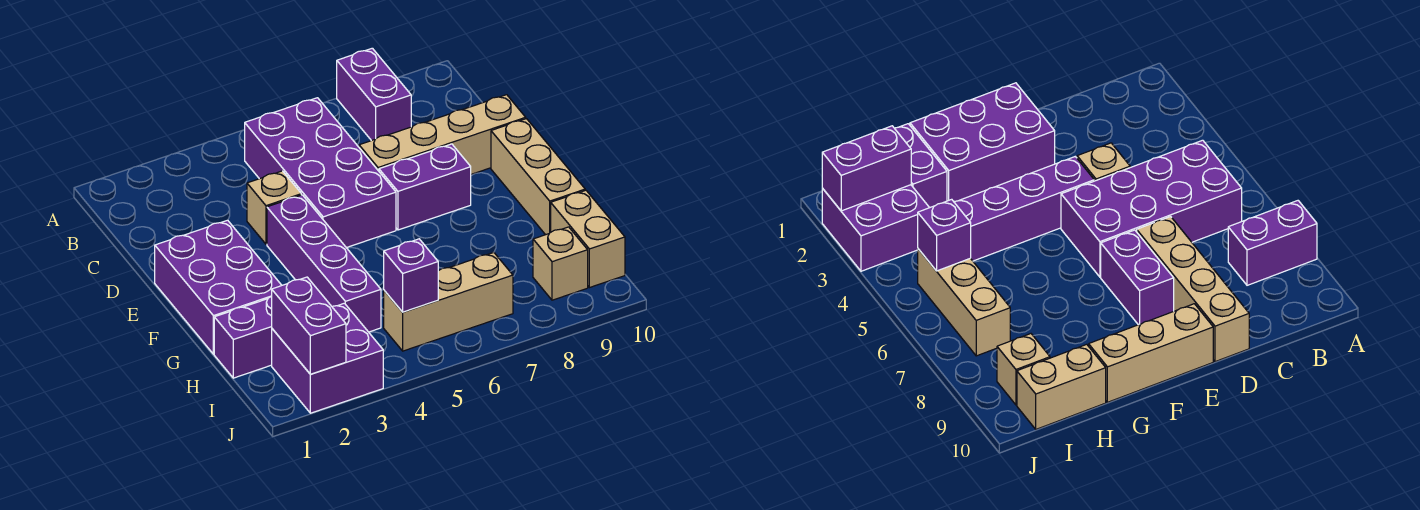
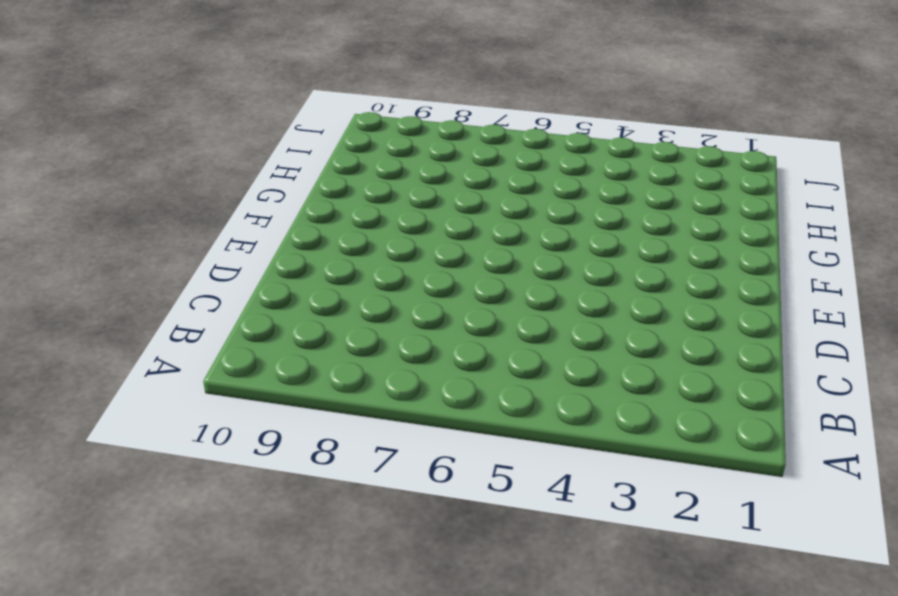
none -> purple brick A8:B8 level 1
none -> purple brick B5:E6 level 1
none -> tan brick D4 level 1

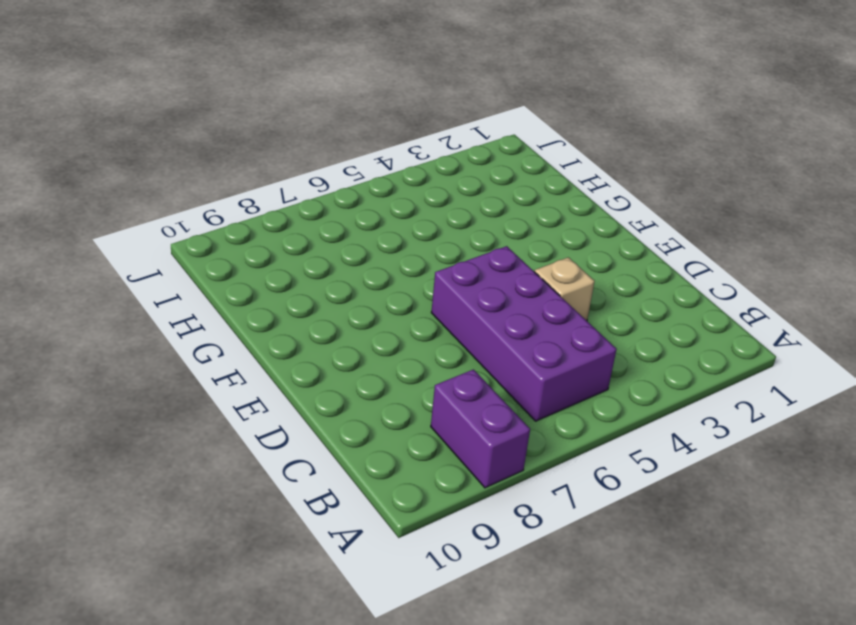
none -> tan brick D7:D10 level 1
none -> purple brick E1:G2 level 1
none -> purple brick E4:H4 level 1

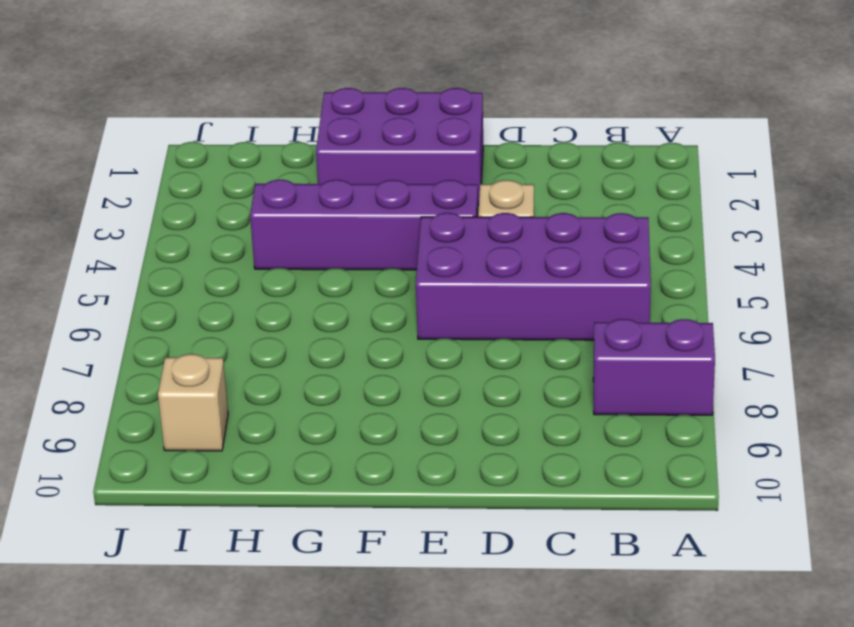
none -> tan brick D7:D10 level 1
none -> purple brick E7:E8 level 1
none -> tan brick E10:G10 level 1

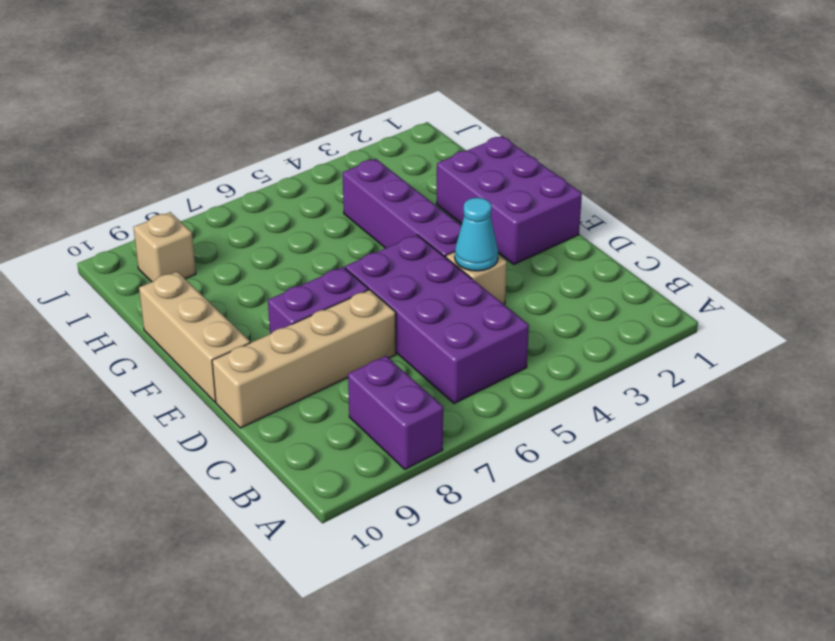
cyan cone D4 level 2 -> none
none -> purple brick H1:H2 level 1
none -> tan brick H10:I10 level 1
none -> purple brick I2:J3 level 1

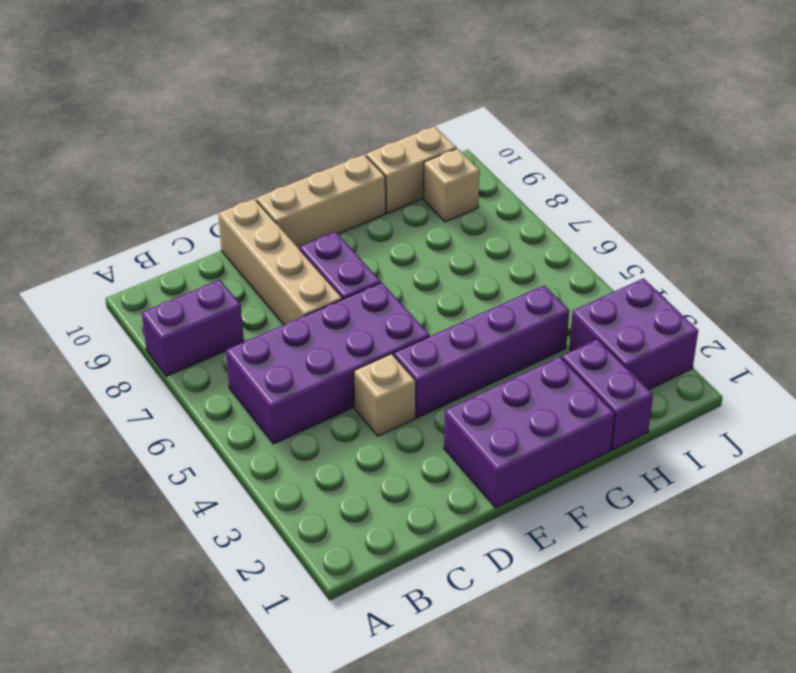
none -> tan brick I5:I7 level 1
none -> purple brick I2:J2 level 2
none -> purple brick I5 level 2

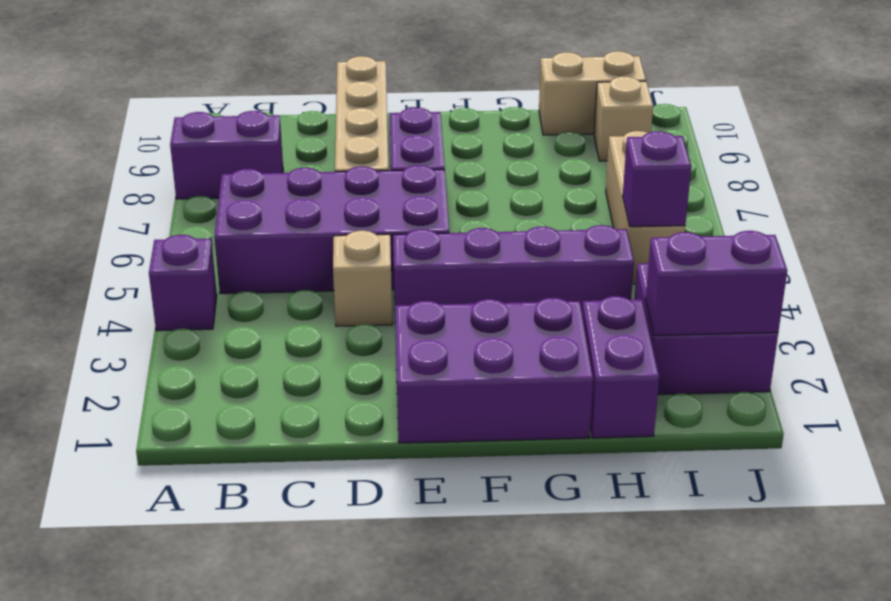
purple brick A4 level 1 -> none
none -> tan brick E10:G10 level 1

